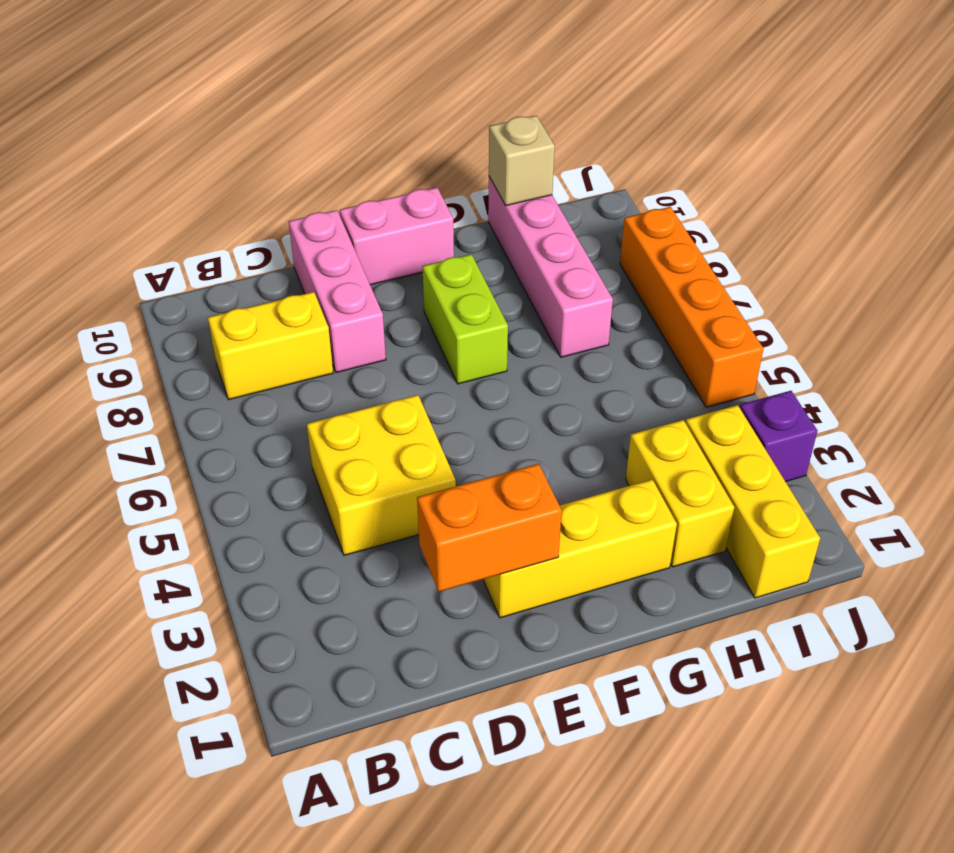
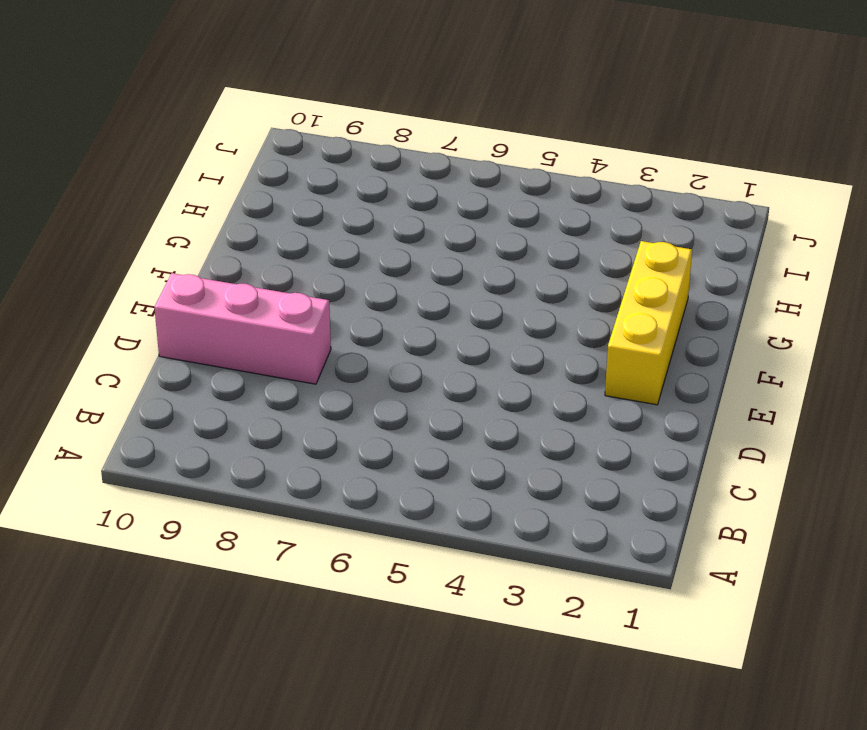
none -> yellow brick B8:C8 level 1
none -> yellow brick C4:D5 level 1
none -> pink brick E10:F10 level 1

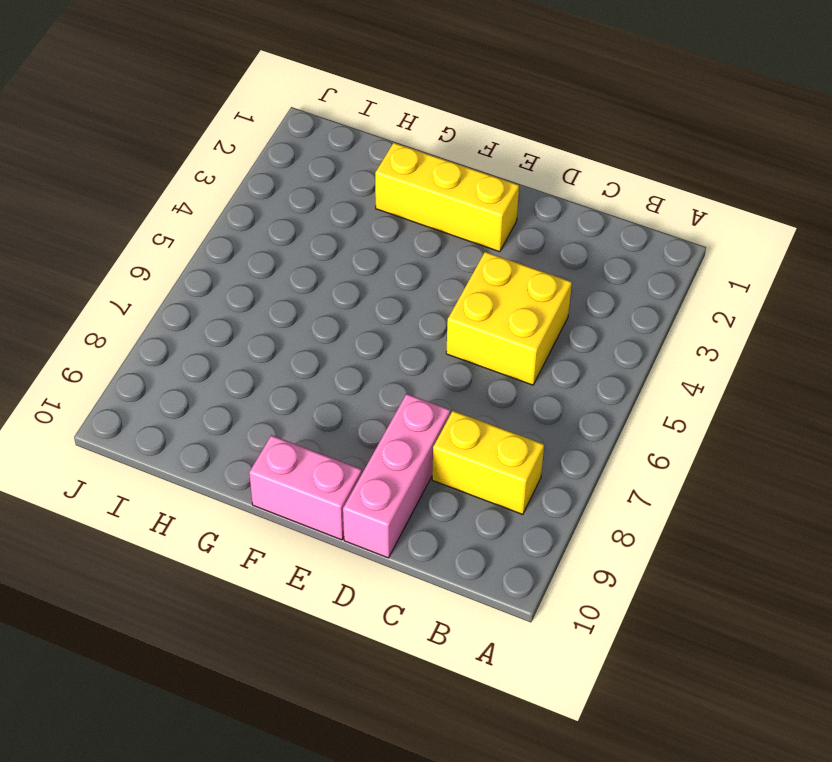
none -> lime brick F7:F8 level 1
none -> yellow brick H2:H3 level 1
none -> pink brick H7:H10 level 1

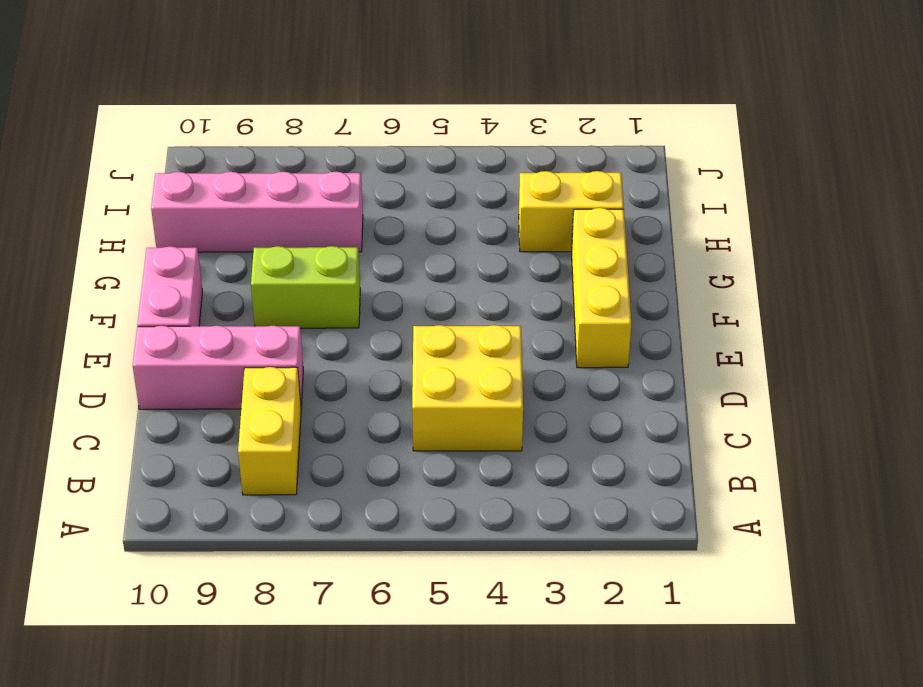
none -> yellow brick I1:I3 level 1
none -> purple brick J3 level 1
none -> orange brick J5:J8 level 1

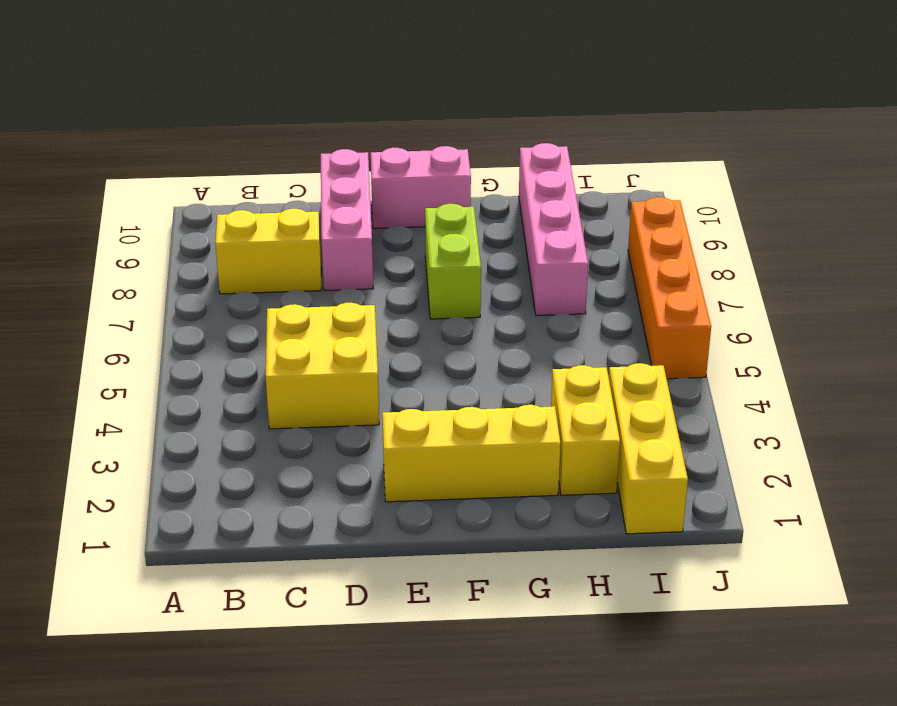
none -> purple brick J3 level 1
none -> orange brick D2:E2 level 2
none -> tan brick H10 level 2

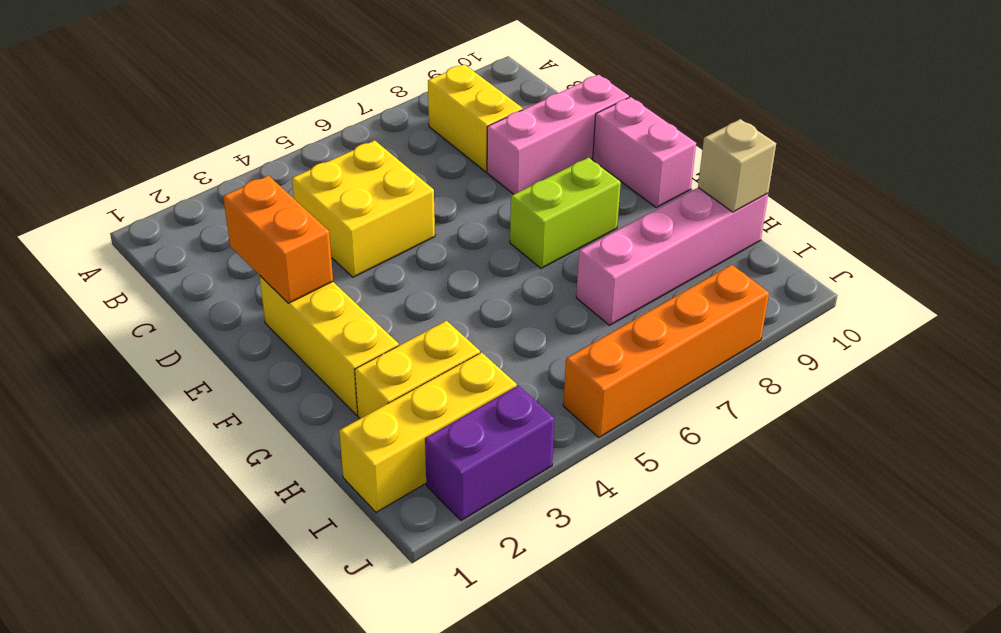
purple brick J2:J3 level 1 -> purple brick J3 level 1

